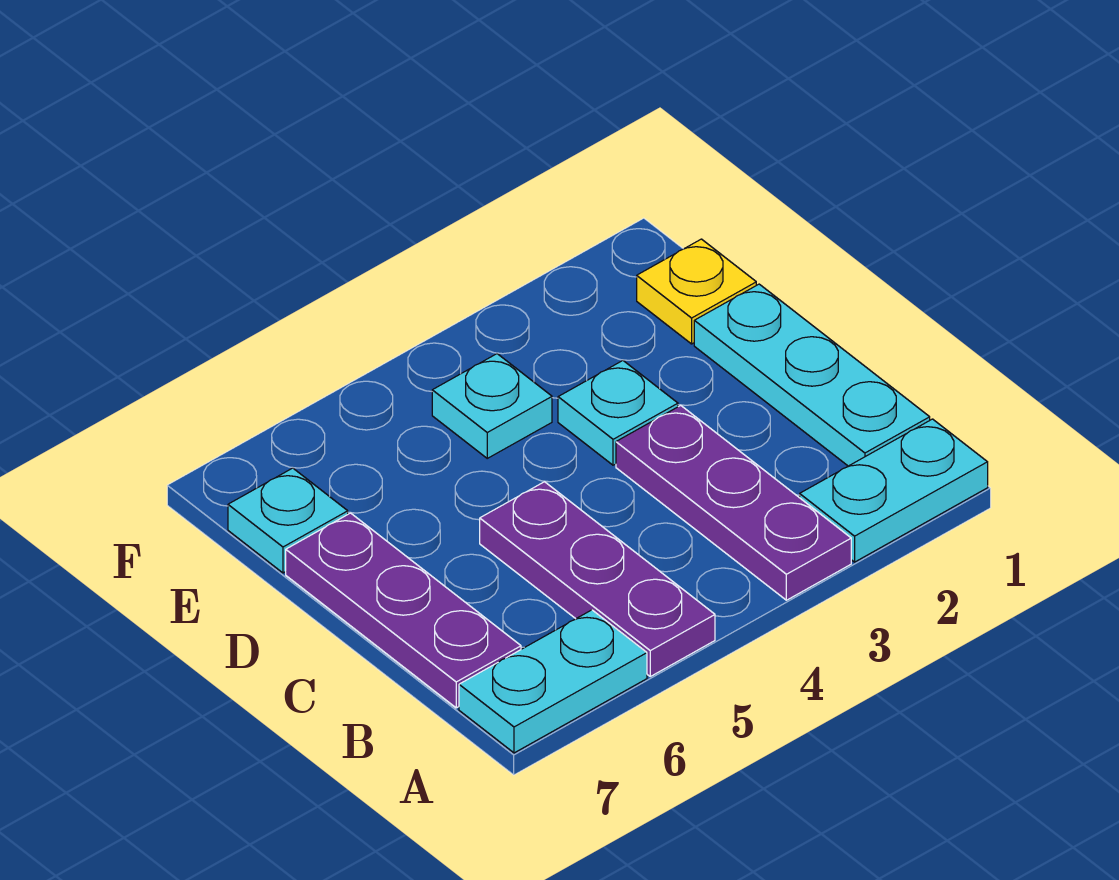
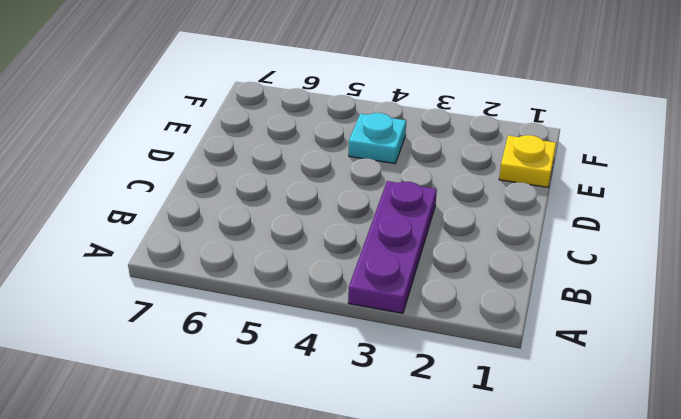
none -> cyan plate A1:A2 level 1
none -> purple plate A5:C5 level 1

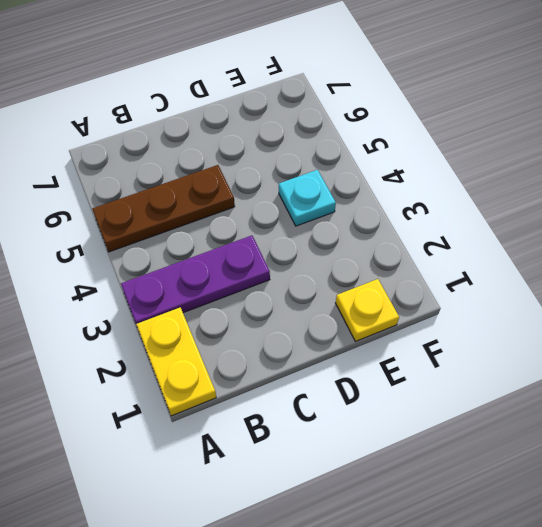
yellow plate A1:A2 level 1 -> cyan plate A1:A2 level 1
brown plate A5:C5 level 1 -> purple plate A5:C5 level 1
none -> cyan plate A6:A7 level 1
none -> cyan plate B1:D1 level 1

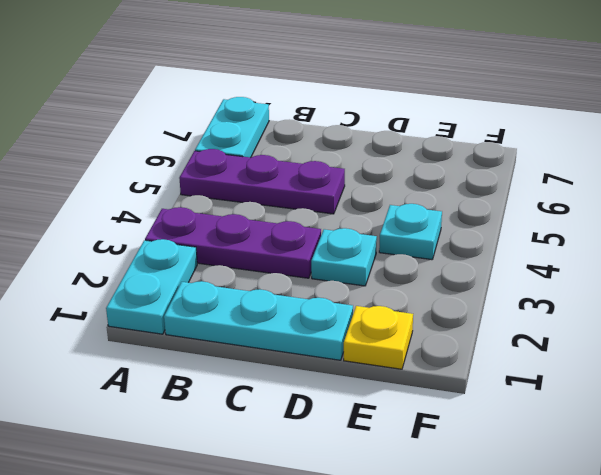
none -> purple plate B7:D7 level 1
none -> cyan plate E7 level 1

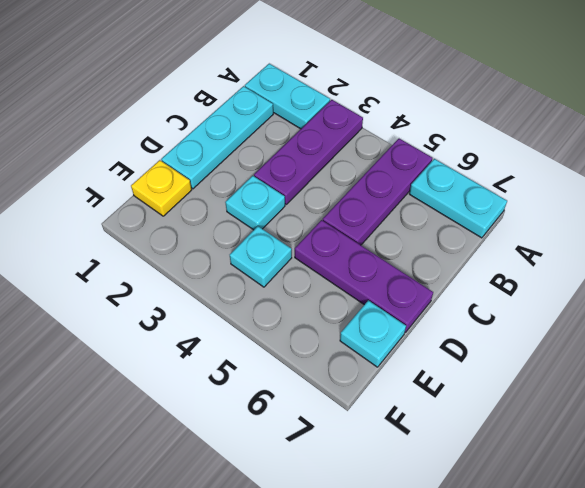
purple plate D5:D7 level 1 -> purple plate B7:D7 level 1

